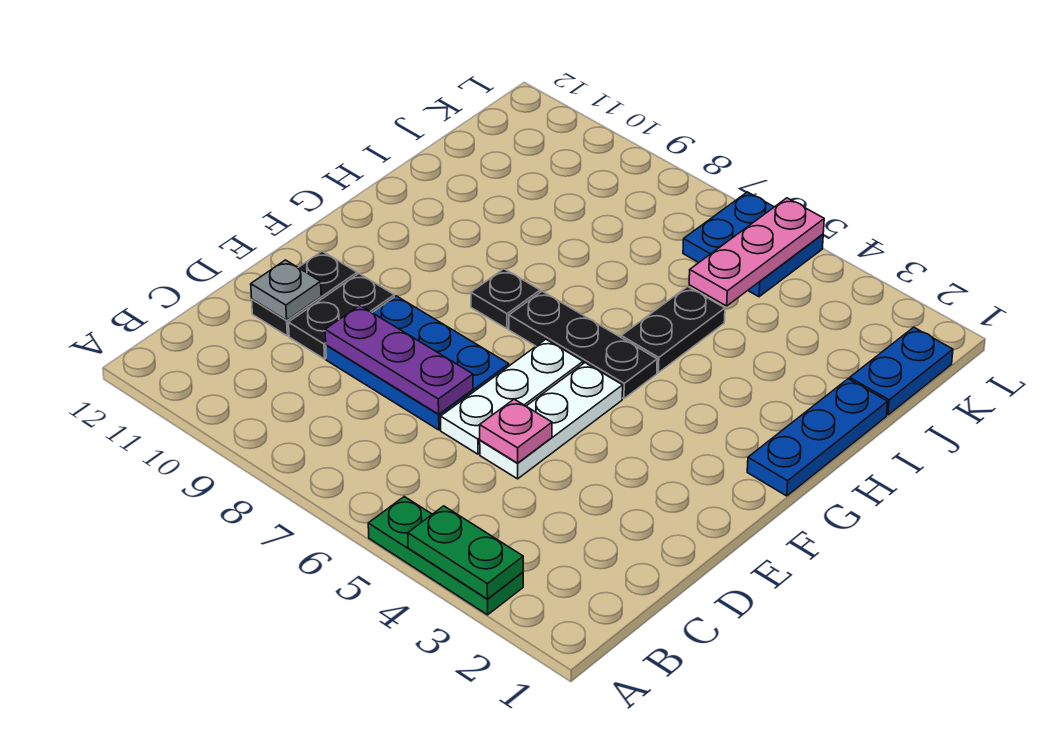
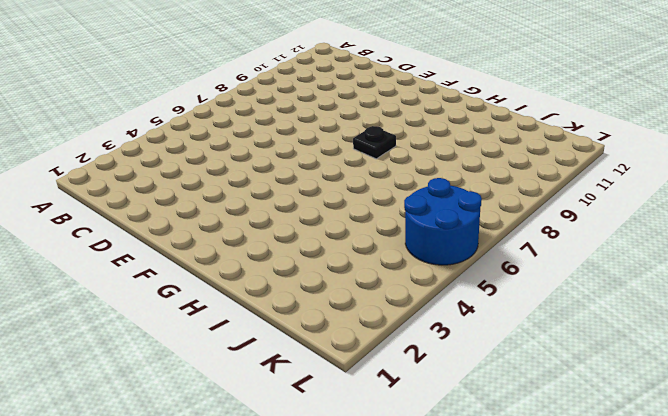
blue round brick K5:L6 level 1 -> blue plate K5:L6 level 1
none -> green plate A3:A5 level 1
none -> white plate D5:F5 level 1
none -> white plate D6:F6 level 1

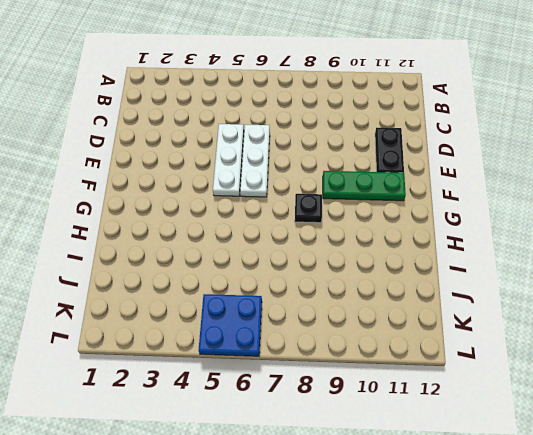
green plate F9:F11 level 1 -> green plate A3:A5 level 1
none -> blue plate D7:E9 level 1
none -> black plate D10:E10 level 1
none -> blue plate G1:I1 level 1

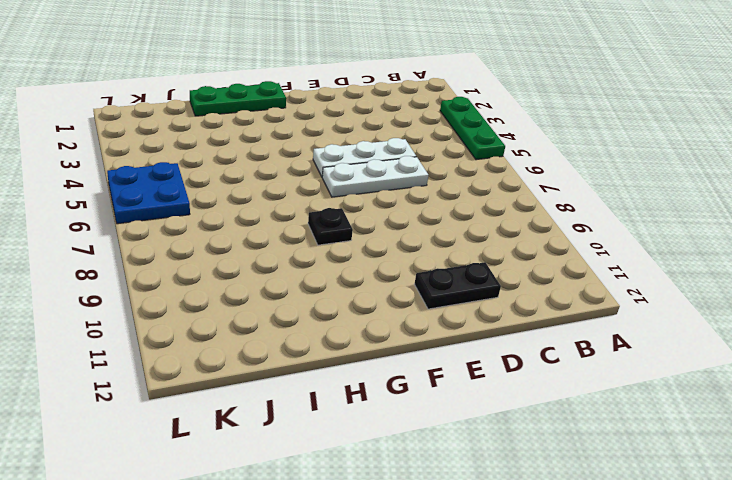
green plate G1:I1 level 1 -> blue plate G1:I1 level 1
none -> blue plate D7:E9 level 1
none -> black plate D10:E10 level 1
none -> black plate G5:G7 level 1

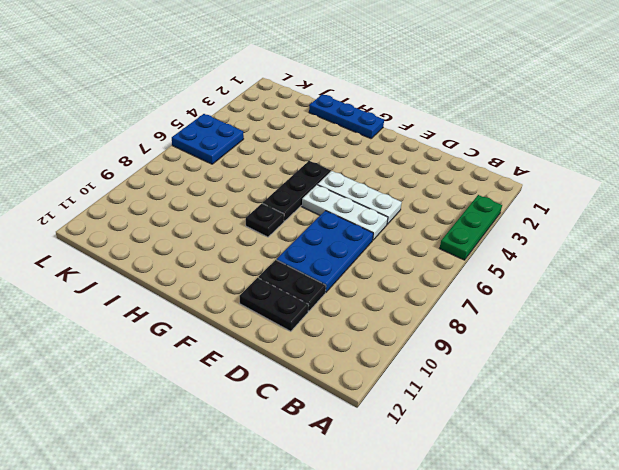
none -> black plate H5:I5 level 1
none -> blue plate J1:K1 level 1
none -> green plate A3:A4 level 2

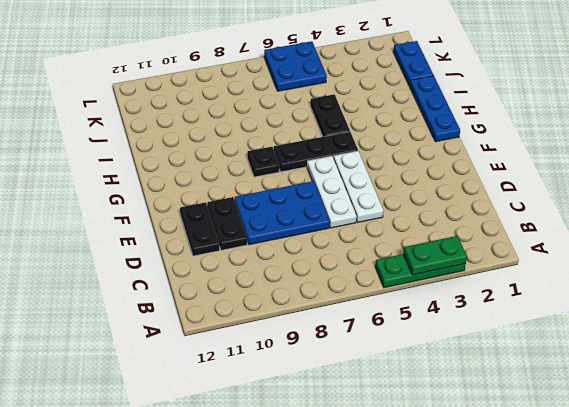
none -> pink plate D5 level 2
none -> purple plate D7:D9 level 2
none -> grey plate D11 level 2

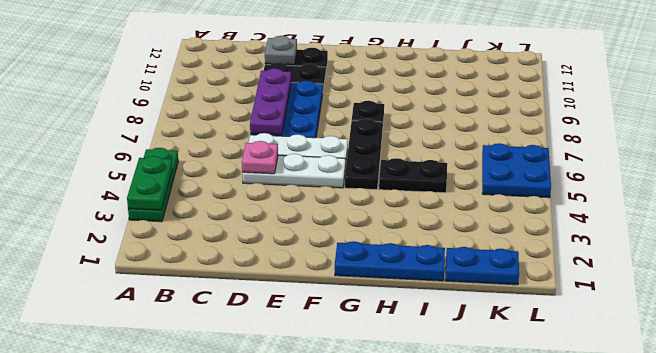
none -> pink plate J5:L5 level 2

